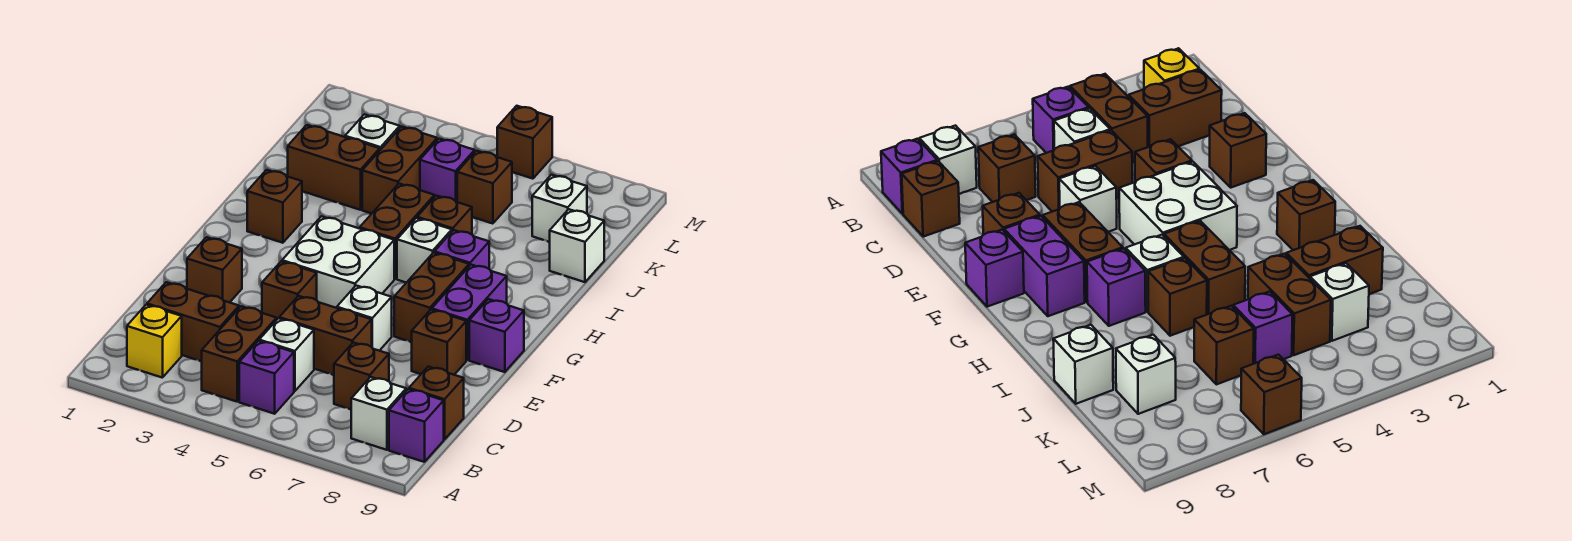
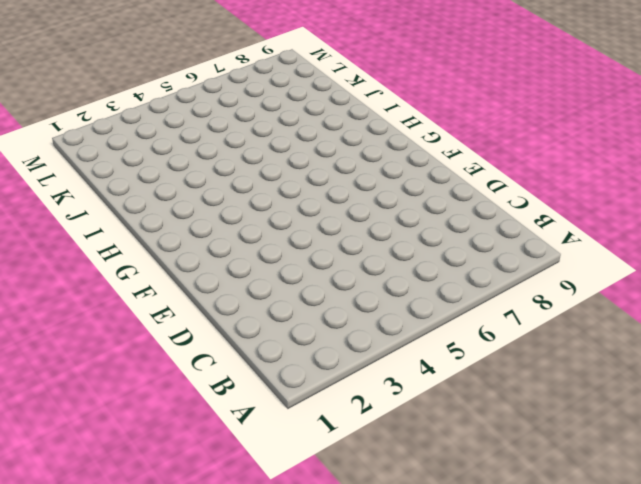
none -> yellow brick B2 level 1
none -> brown brick B4:C4 level 1
none -> purple brick B5 level 1
none -> white brick B8 level 1

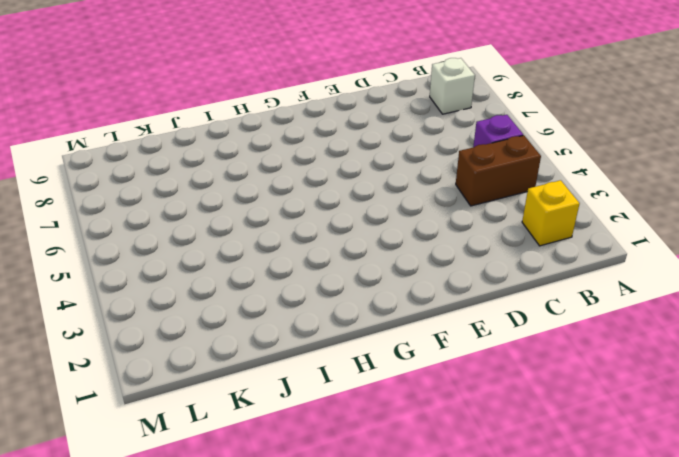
none -> purple brick B9 level 1
none -> brown brick C2:C3 level 1
none -> white brick C5 level 1
none -> brown brick C7 level 1

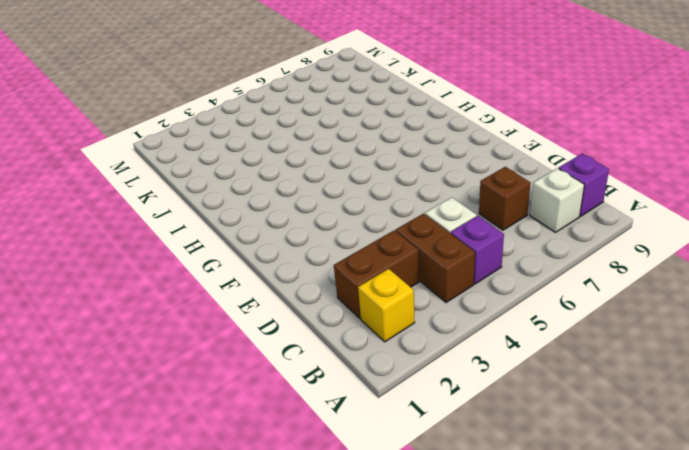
none -> brown brick C9 level 1
none -> brown brick D5:D6 level 1
none -> brown brick E2 level 1
none -> brown brick E4 level 1

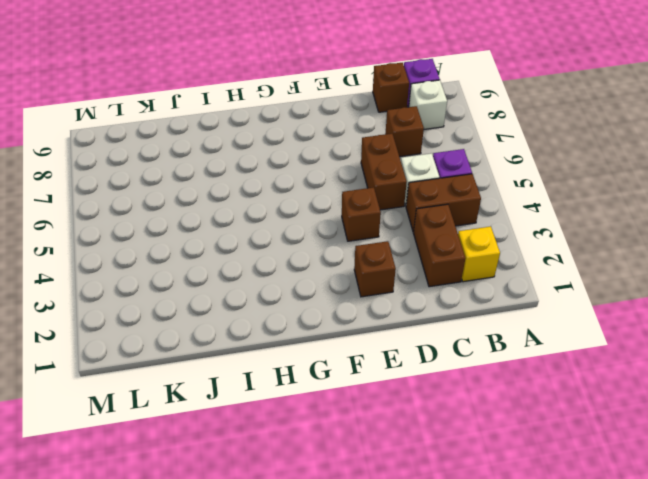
none -> white brick E6 level 1
none -> brown brick E8 level 1
none -> white brick F4:G5 level 1
none -> brown brick F7:G7 level 1

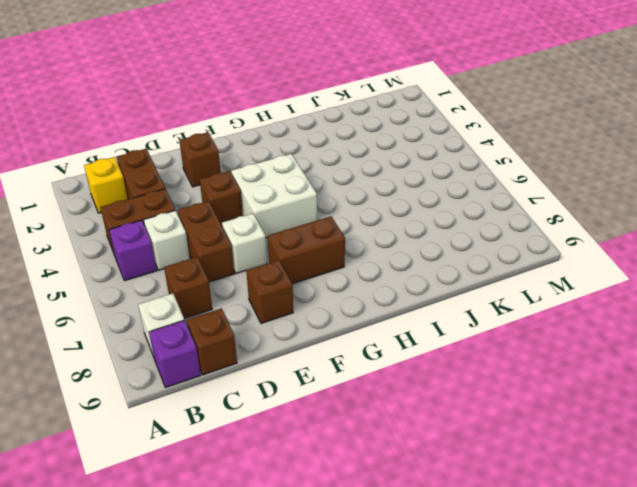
none -> purple brick F8:G8 level 1
none -> purple brick F9 level 1
none -> brown brick H2 level 1
none -> brown brick H5:I5 level 1

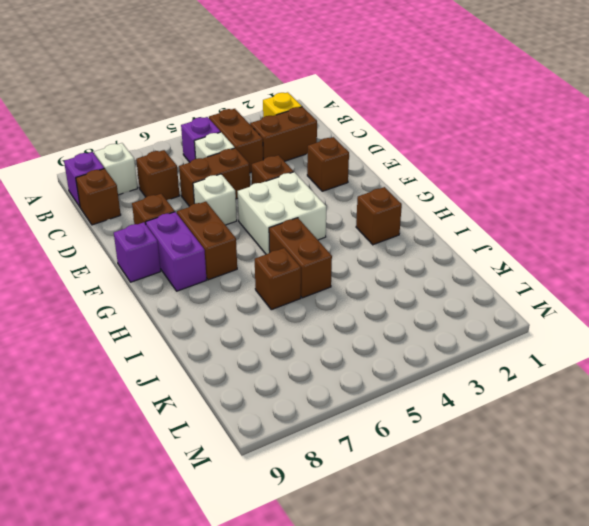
none -> white brick H6 level 1
none -> purple brick H7 level 1
none -> brown brick J2:J3 level 1
none -> brown brick J4:K4 level 1

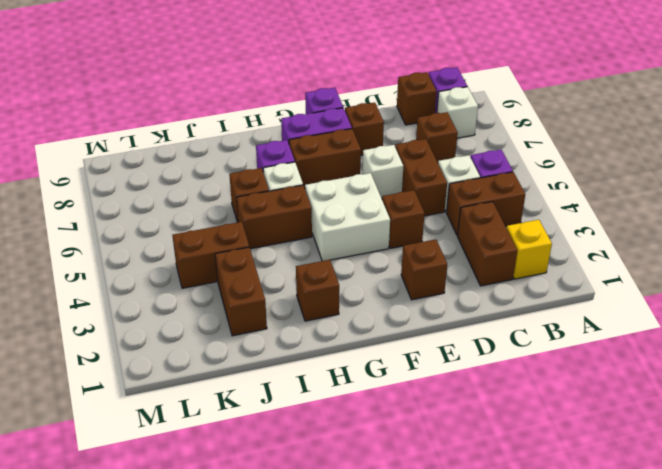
none -> white brick J9 level 1
none -> white brick K3 level 1
none -> purple brick K5 level 1
none -> brown brick K6 level 1

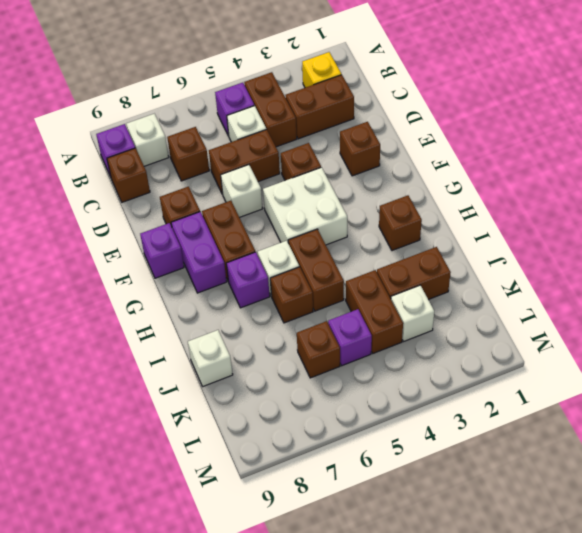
none -> white brick K8 level 1
none -> brown brick M6 level 1

